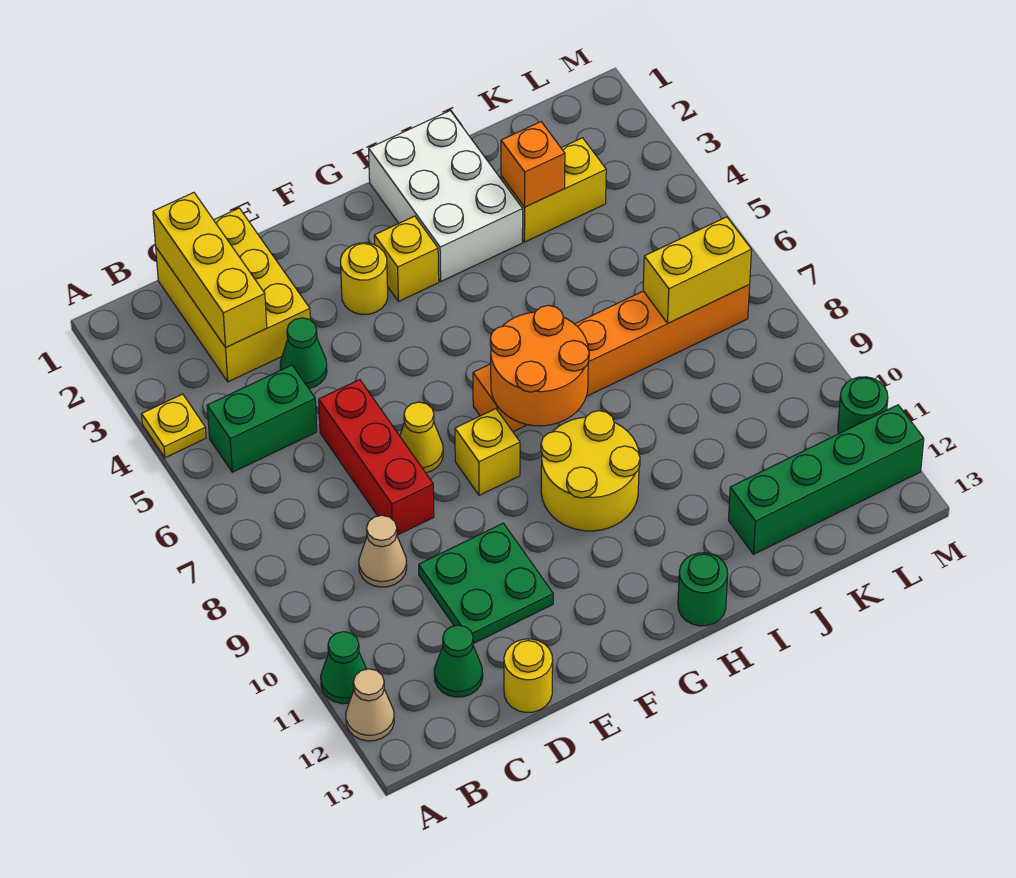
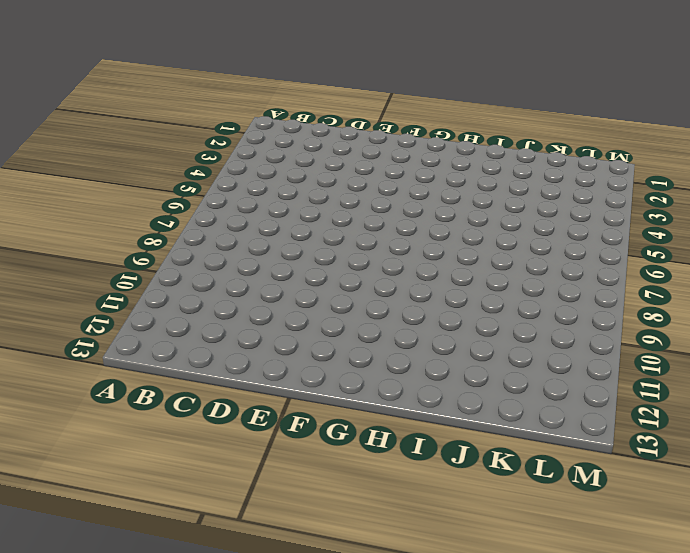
none -> yellow plate A4 level 1
none -> green cone A11 level 1
none -> tan cone A12 level 1

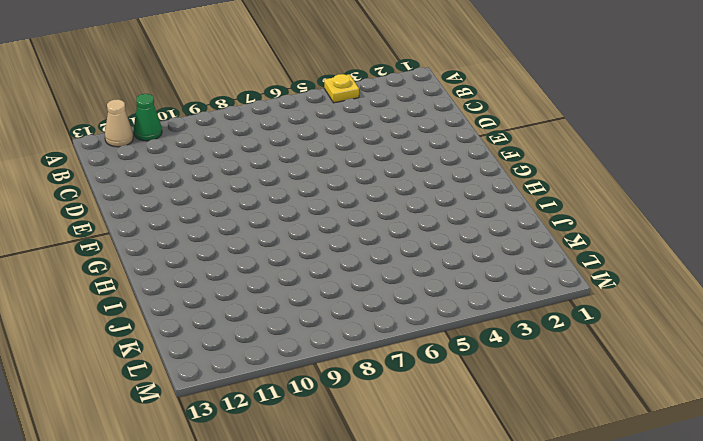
none -> green brick B5:C5 level 1
none -> yellow brick C1:D3 level 1
none -> tan cone C9 level 1

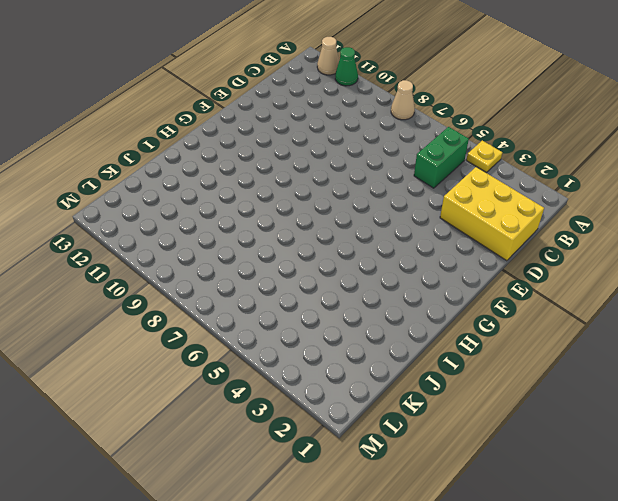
tan cone A8 level 1 -> tan cone C9 level 1
none -> green cone C12 level 1
none -> green cone D4 level 1
none -> red brick D6:D8 level 1

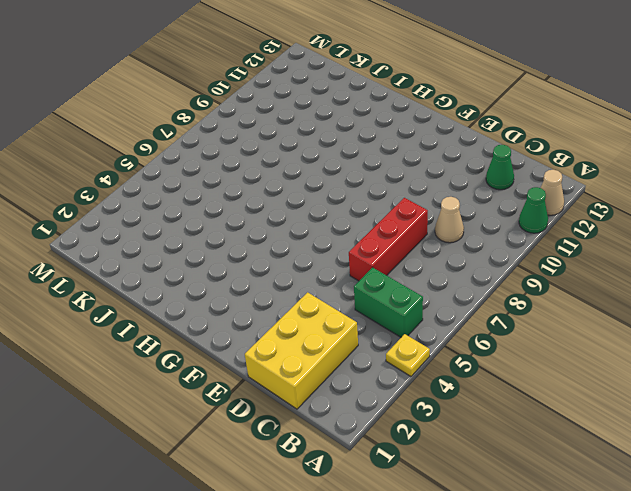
none -> green cone D4 level 1
none -> green plate D10:E11 level 1
none -> yellow round brick D13 level 1

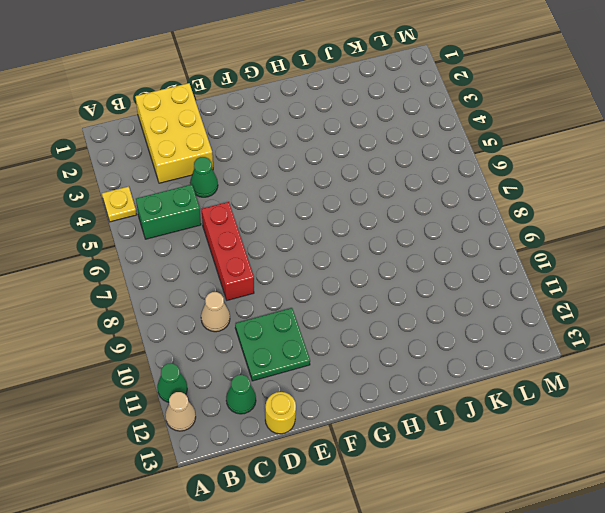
none -> yellow cone E7 level 1
none -> yellow round brick F3 level 1
none -> yellow brick F8 level 1

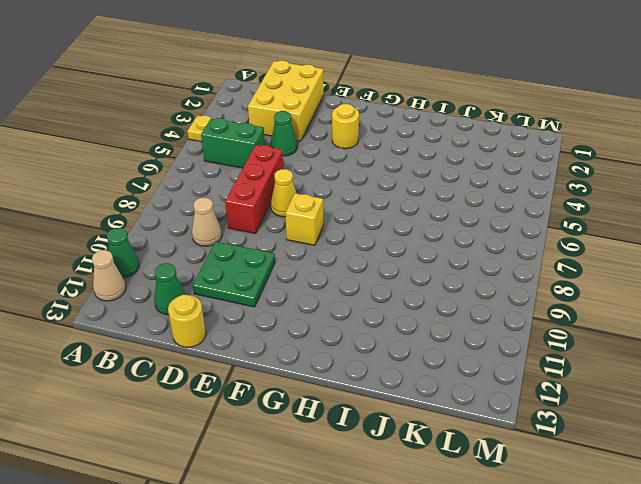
none -> yellow brick G3 level 1
none -> orange brick G7:L7 level 1
none -> yellow round brick G9:H10 level 1

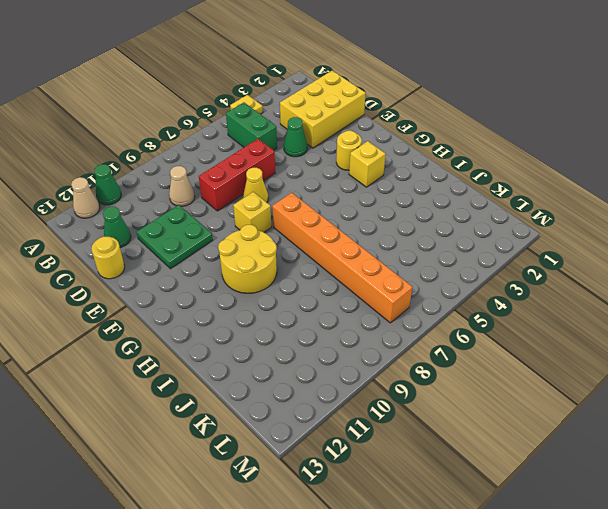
none -> white brick H1:I3 level 1
none -> green round brick H13 level 1
none -> yellow brick J3:K3 level 1

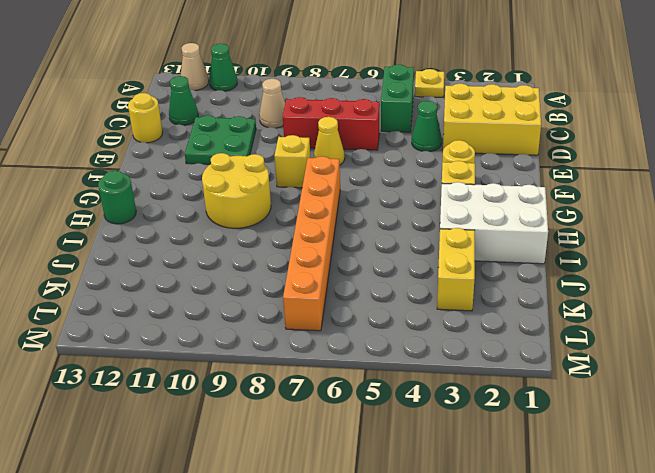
none -> green brick J12:M12 level 1
none -> green round brick M11 level 1
none -> yellow brick C1:C3 level 2

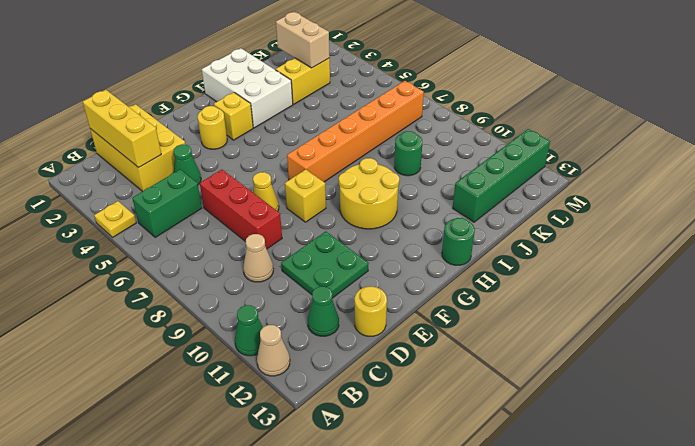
green round brick J9 level 1 -> green round brick M11 level 1
tan brick K2:K3 level 2 -> none
none -> orange round brick G7:H8 level 2
none -> orange brick J3 level 2
none -> yellow brick K7:L7 level 2

